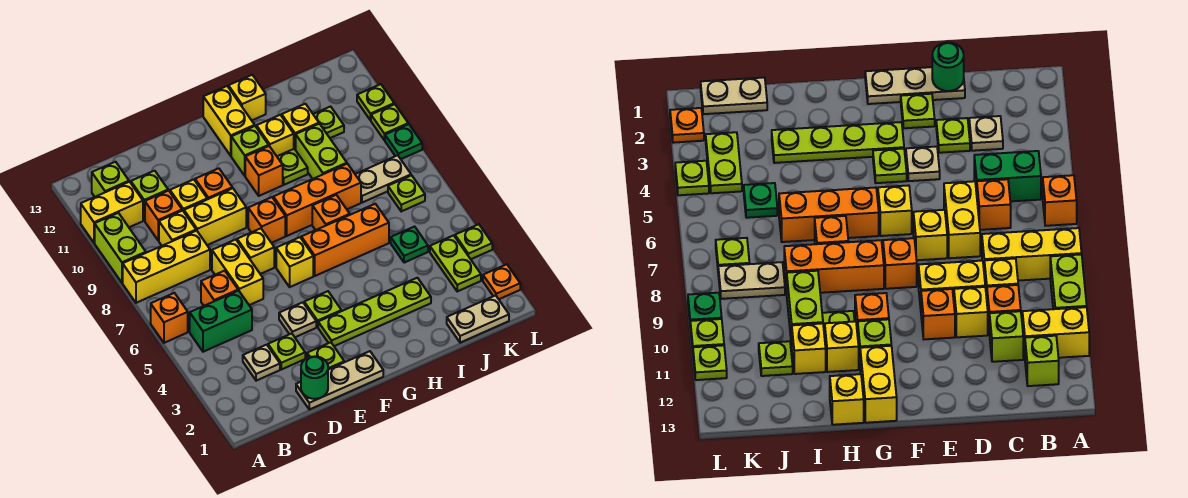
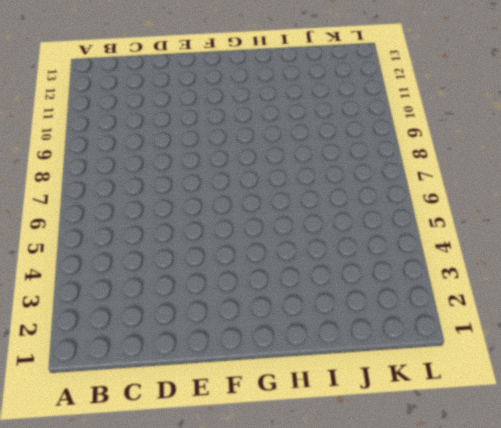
none -> orange brick A6 level 1
none -> yellow brick A8:C8 level 1
none -> lime brick A9:A10 level 1
none -> yellow brick A11:B11 level 1

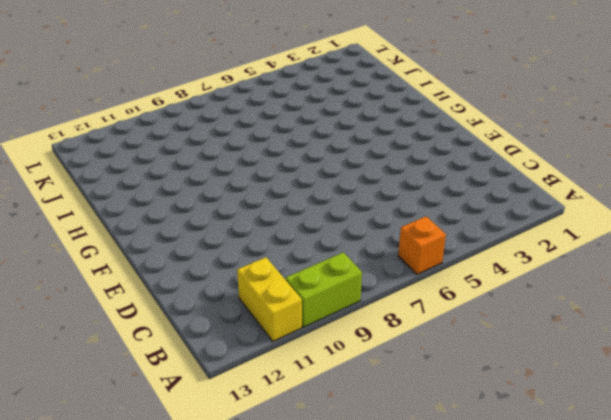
none -> yellow brick A8:C8 level 1
none -> green brick B5:C5 level 1
none -> lime brick B12 level 1
none -> tan plate C3 level 1

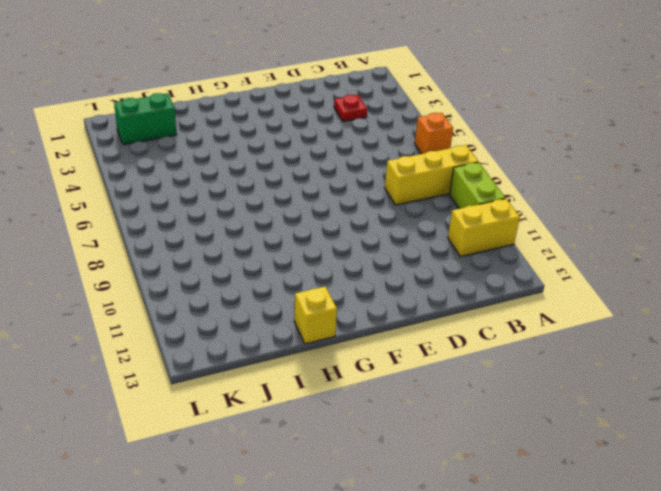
red plate C3 level 1 -> tan plate C3 level 1
green brick J2:K2 level 1 -> green brick B5:C5 level 1
none -> lime brick B12 level 1
none -> orange brick C6 level 1
none -> yellow brick C9 level 1
none -> orange brick C10 level 1

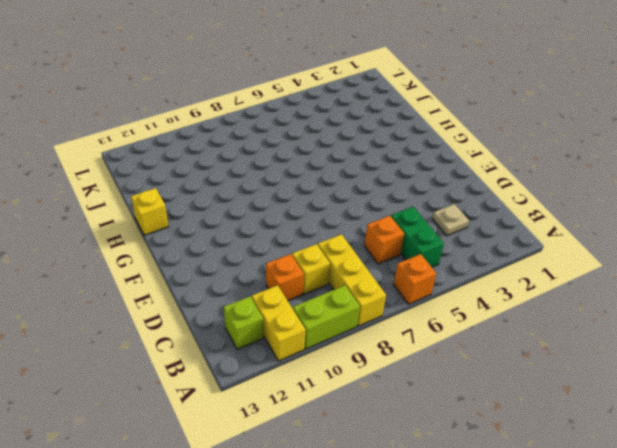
none -> lime brick C11 level 1
none -> tan plate D1:F1 level 1
none -> lime plate D3 level 1
none -> yellow brick D6:D7 level 1

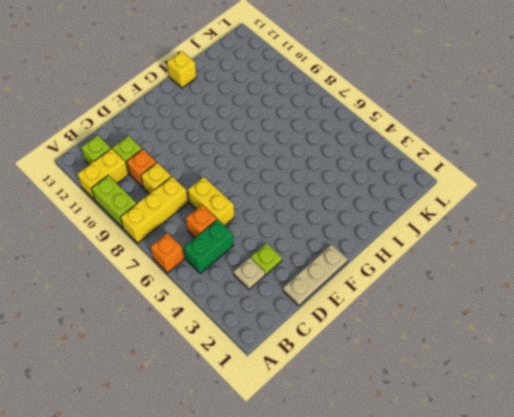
none -> yellow brick D9:E9 level 1
none -> yellow brick D10 level 1
none -> lime plate E2 level 1
none -> tan plate E4 level 1

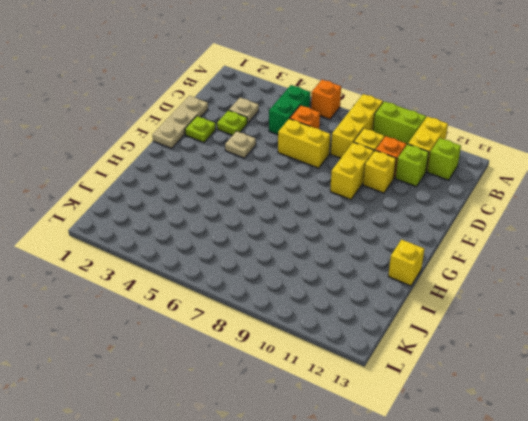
none -> yellow brick E7 level 1
none -> orange brick E10 level 1
none -> lime plate F3:I3 level 1
none -> lime plate F4 level 1

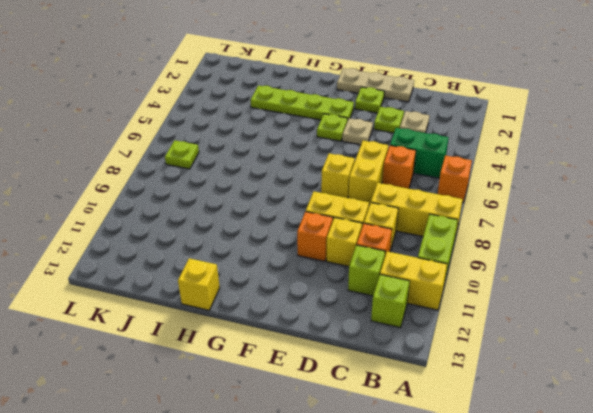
none -> yellow brick F6 level 1
none -> orange brick F8 level 1
none -> orange brick G6:I6 level 1
none -> orange brick G8:I8 level 1

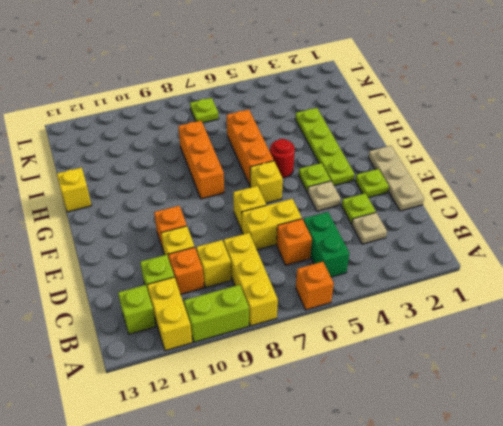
red round brick G5 level 1 -> none
none -> yellow brick D9:E9 level 1
none -> orange brick F8 level 1
none -> orange brick G10 level 1
none -> lime brick G11 level 1

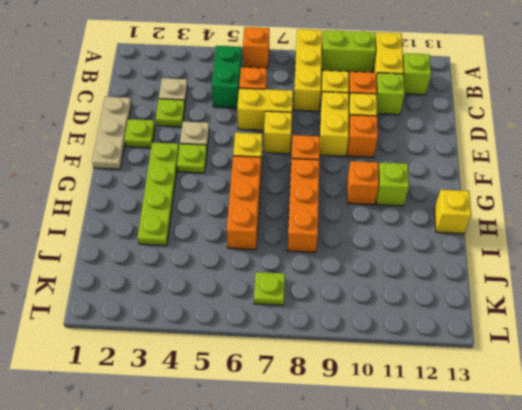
none -> yellow brick G12:G13 level 1
none -> orange brick H7 level 1
none -> lime plate H10 level 1
none -> yellow brick H11 level 1

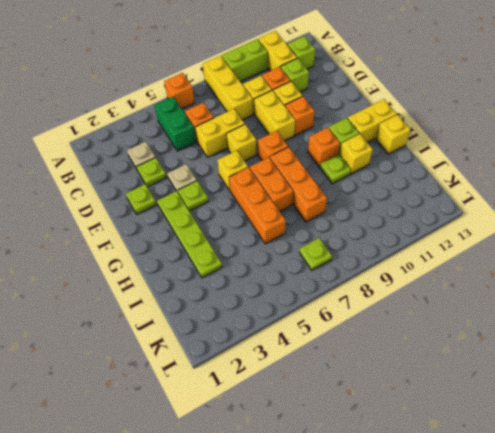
orange brick G7:H7 level 1 -> orange brick H7 level 1
none -> tan plate D1:F1 level 1
none -> lime brick I9:I10 level 1
none -> yellow brick I11 level 1
none -> tan plate J1:K1 level 1

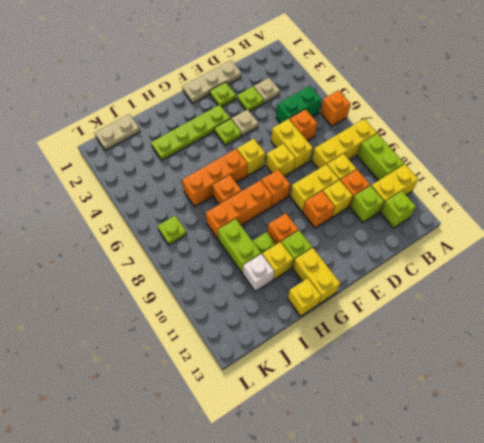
white brick I11 level 1 -> yellow brick I11 level 1
none -> green plate J5 level 1
none -> tan plate J8:K8 level 1
none -> lime plate J11 level 1
none -> lime plate K3:K4 level 1

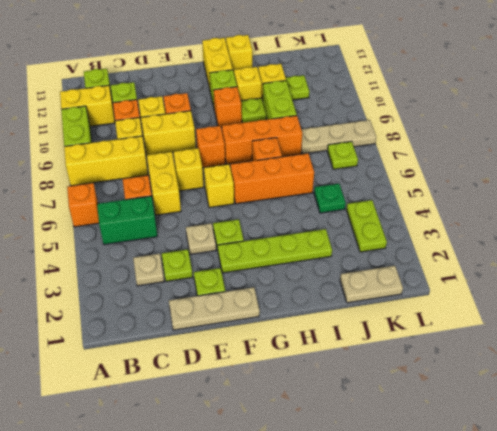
tan plate J8:L8 level 1 -> tan plate J8:K8 level 1
none -> orange plate L2 level 1
none -> lime plate L4 level 1
none -> green plate L9 level 1
none -> lime plate L10 level 1

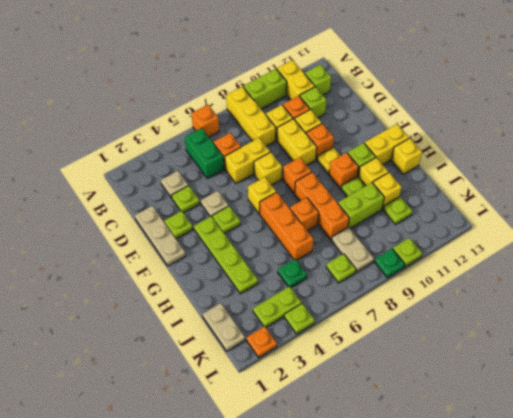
yellow plate F10 level 1 -> none
none -> lime plate L11 level 1
none -> green round brick D1 level 2

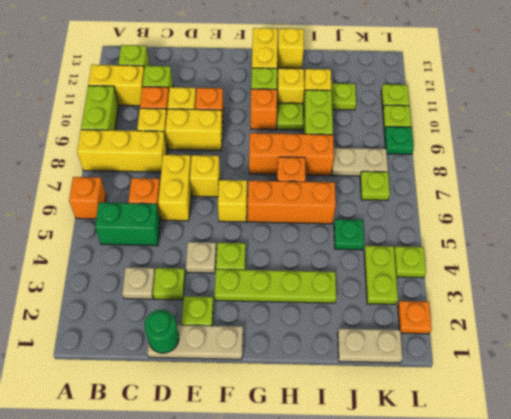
none -> orange brick F8 level 1

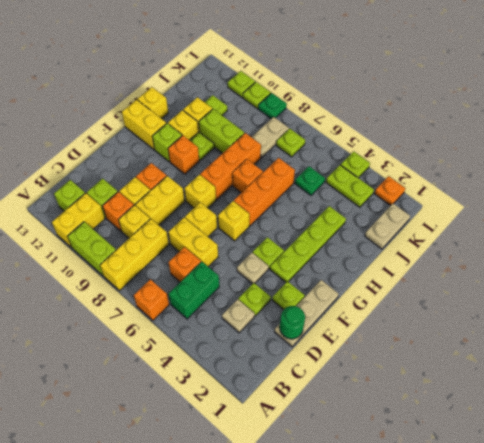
yellow brick F8 level 1 -> orange brick F8 level 1

